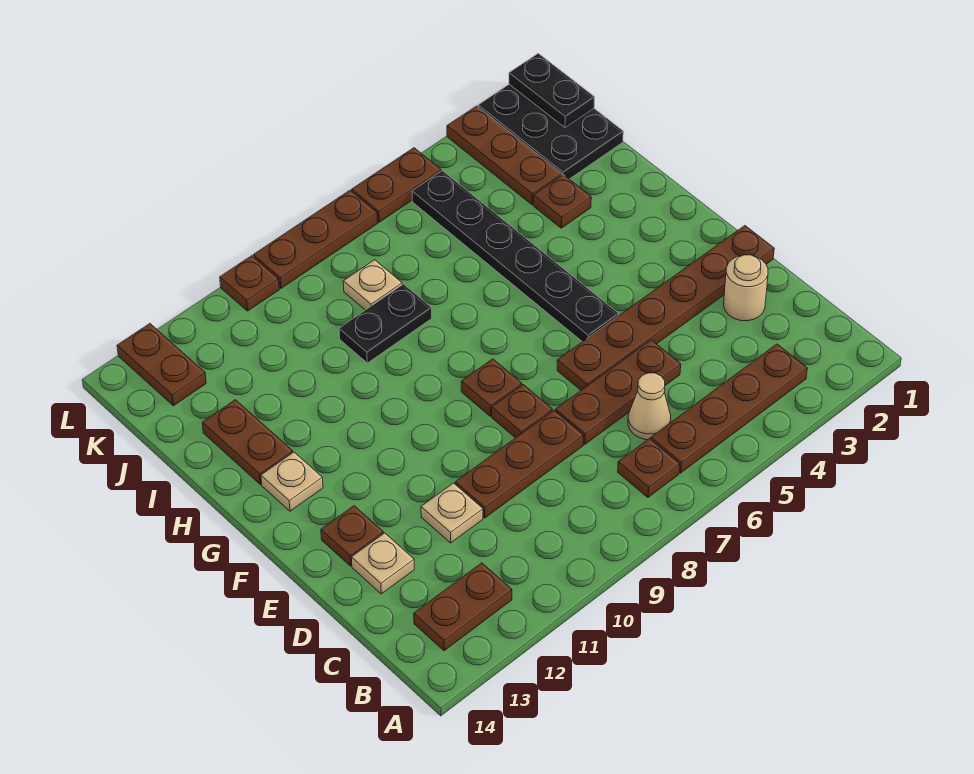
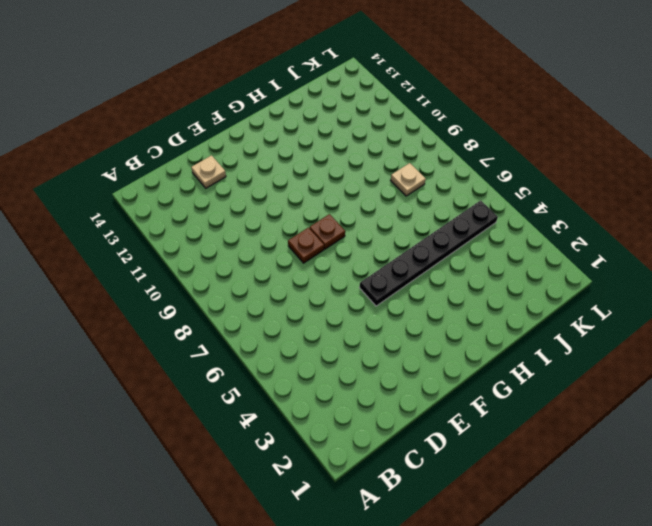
none -> brown plate B3:B6 level 1
none -> brown plate B7 level 1
none -> brown plate B12:B13 level 1

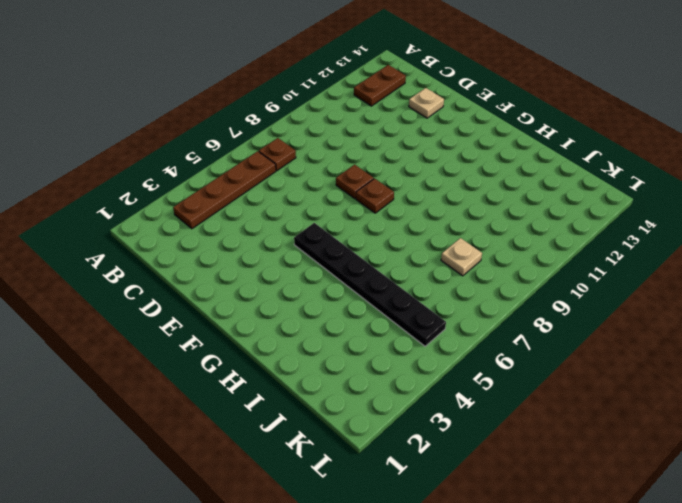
none -> tan cone C6 level 1
none -> tan round brick D2 level 1
none -> brown plate D5:D7 level 1

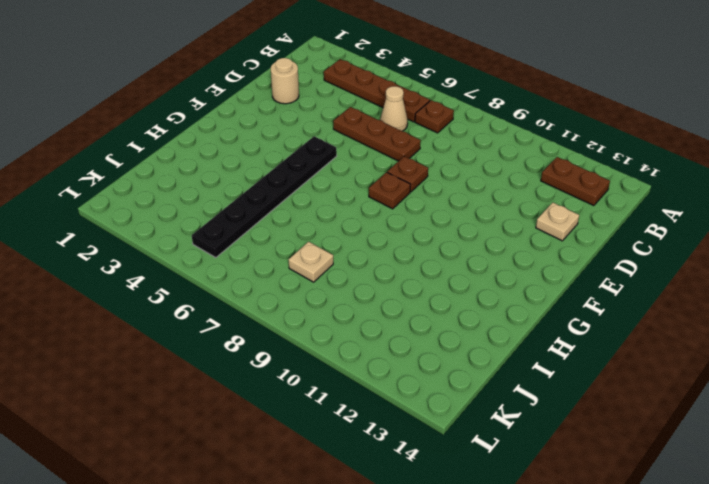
none -> brown plate D8:D10 level 1
none -> tan plate D11 level 1
none -> brown plate E1:E6 level 1

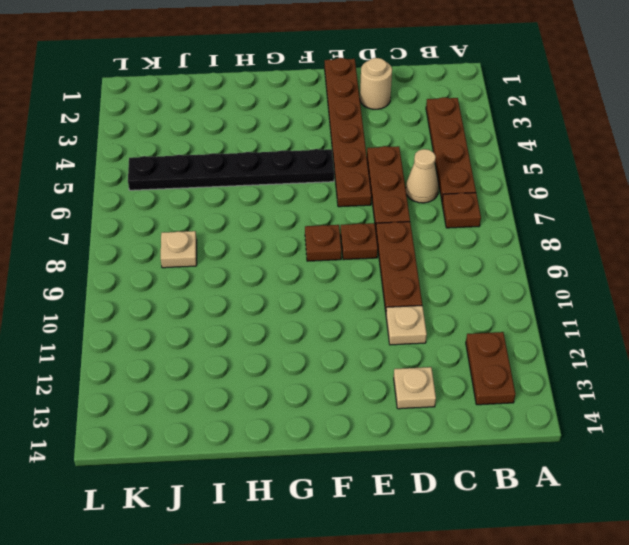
none -> brown plate E13 level 1
none -> tan plate G13 level 1
none -> brown plate H13:I13 level 1

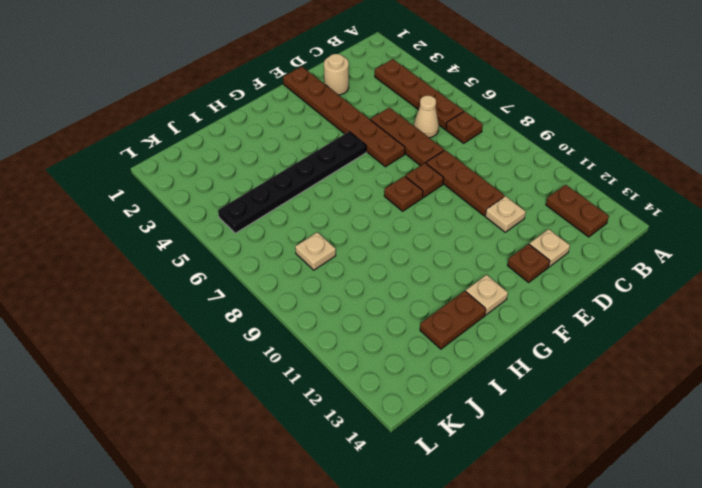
none -> brown plate I3 level 1
none -> black plate I8:I9 level 1
none -> black plate J1:L2 level 1

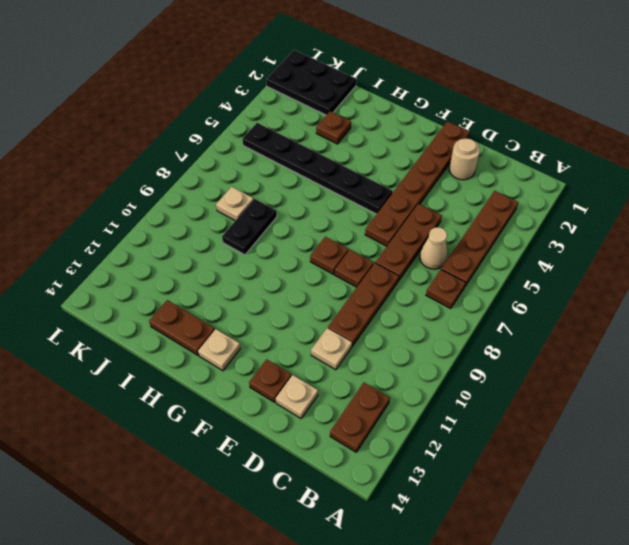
none -> brown plate J3:L3 level 1
none -> brown plate K13:L13 level 1
none -> brown plate L5:L6 level 1

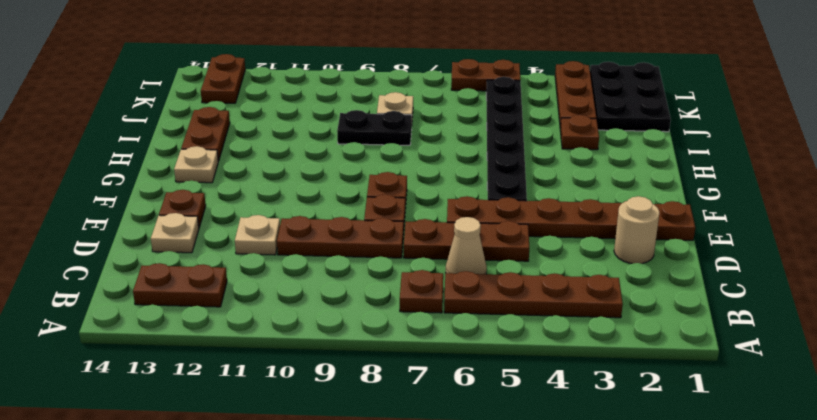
none -> brown plate L7:L9 level 1
none -> brown plate L10 level 1
none -> black plate K1:L1 level 2

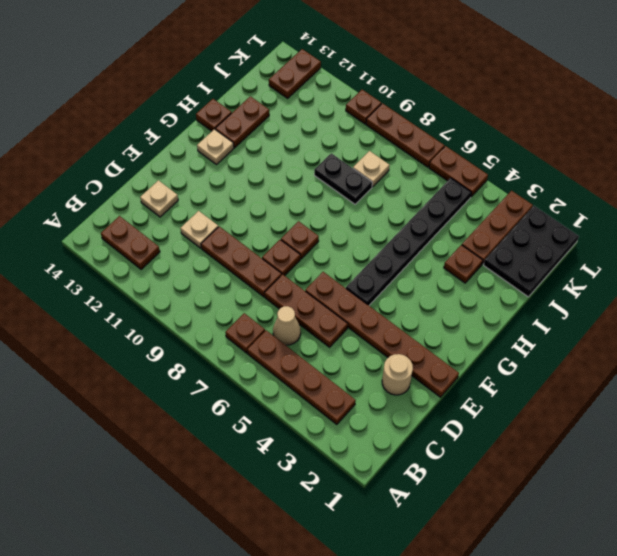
brown plate H14 level 1 -> brown plate E13 level 1
none -> black plate K1:L1 level 2

